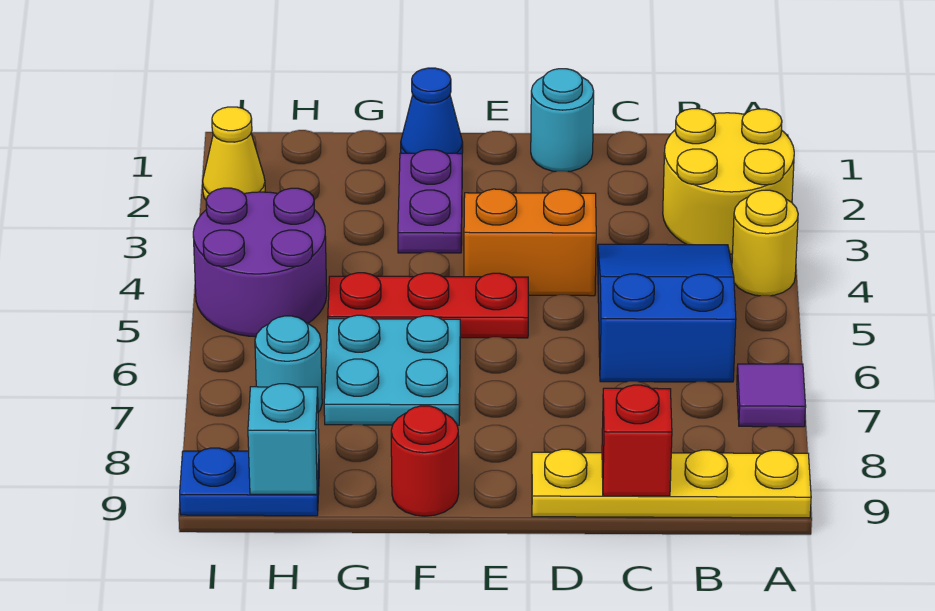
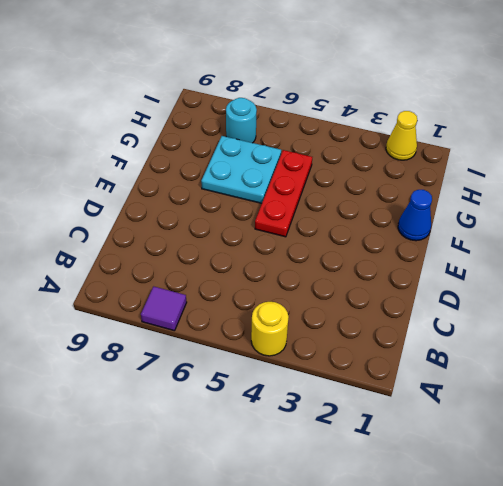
none -> yellow round brick A2:B3 level 1
none -> yellow plate A9:D9 level 1
none -> blue slope B4:C6 level 1 top 6

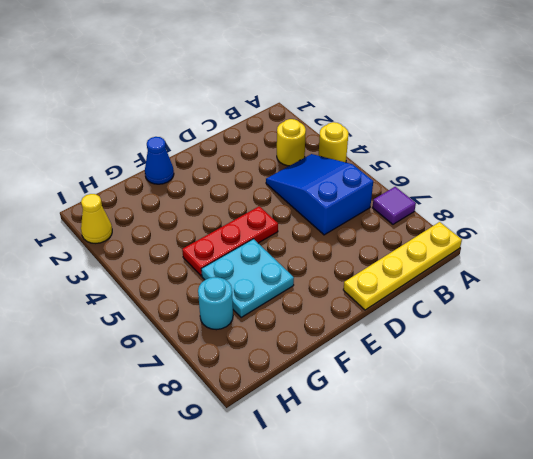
yellow round brick B3 level 1 -> yellow round brick A2:B3 level 1
none -> cyan round brick D1 level 1
none -> orange brick D4:E4 level 1
none -> purple plate F2:F3 level 1

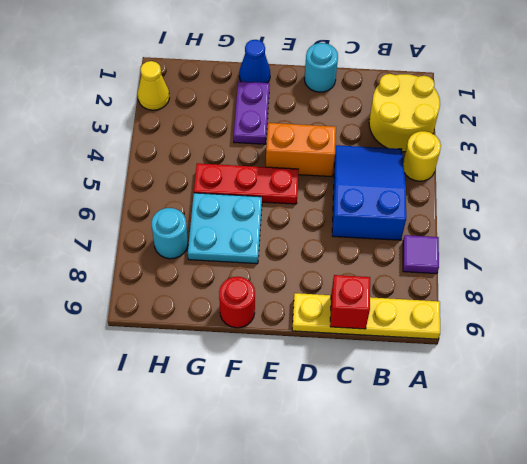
none -> purple round brick H4:I5 level 1
none -> blue plate H9:I9 level 1
none -> cyan brick H9 level 2

